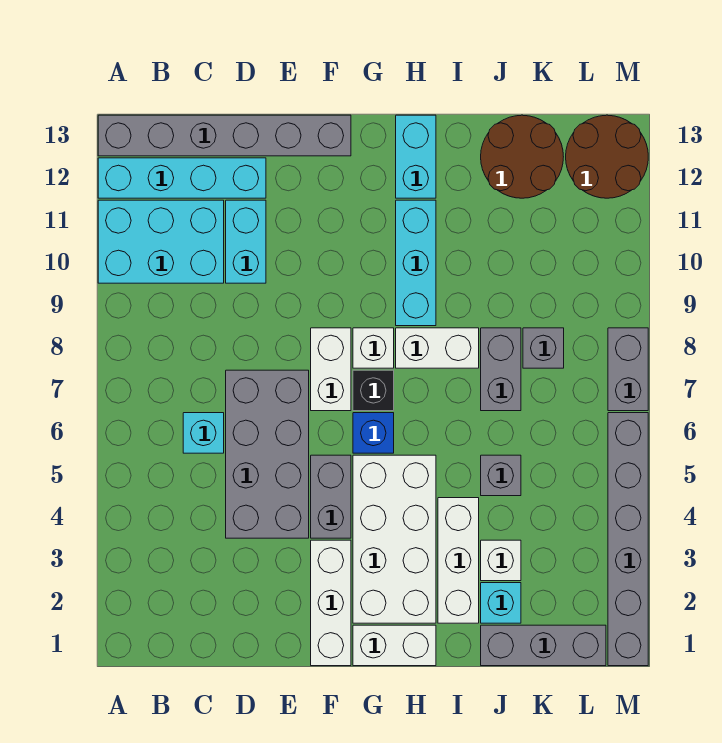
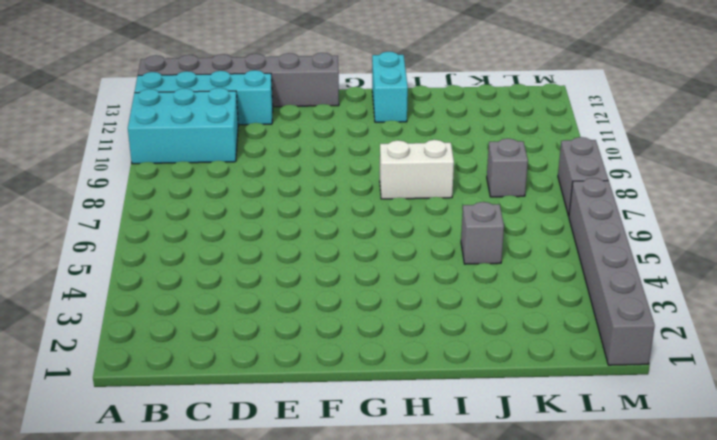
none -> cyan brick C6 level 1
none -> grey brick D4:E7 level 1
none -> cyan brick D10:D11 level 1

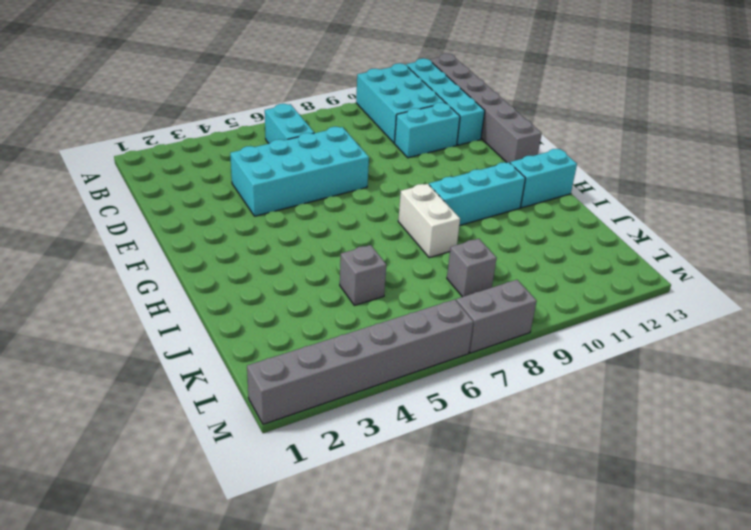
cyan brick B6:C6 level 1 -> cyan brick C6 level 1
cyan brick D4:E7 level 1 -> grey brick D4:E7 level 1
none -> white brick F1:F3 level 1
none -> grey brick F4:F5 level 1
none -> white brick F7:F8 level 1

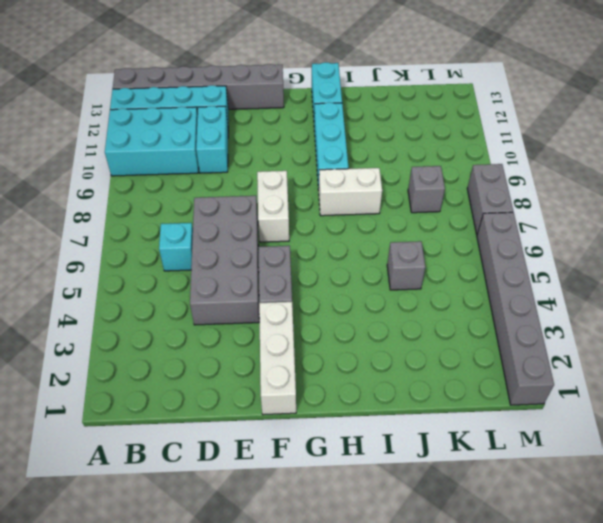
none -> white brick G1:H1 level 1
none -> white brick G2:H5 level 1
none -> blue brick G6 level 1

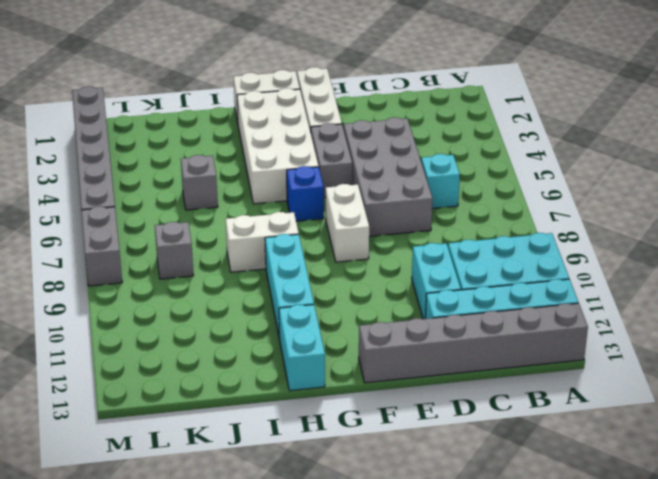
none -> black brick G7 level 1
none -> white brick G8 level 1
none -> white brick I2:I4 level 1

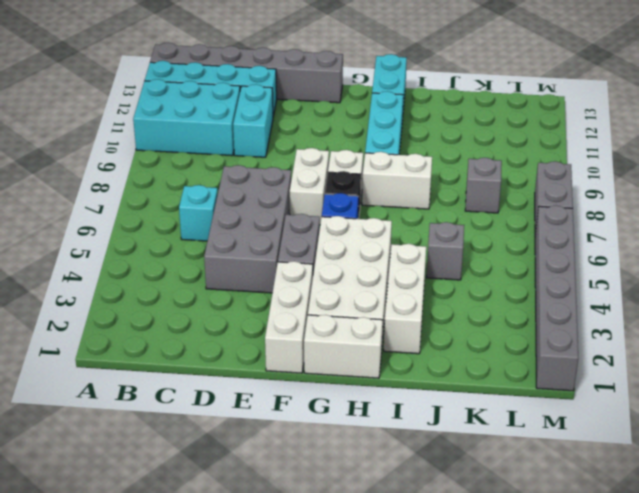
none -> grey brick J1:L1 level 1
none -> cyan brick J2 level 1
none -> white brick J3 level 1

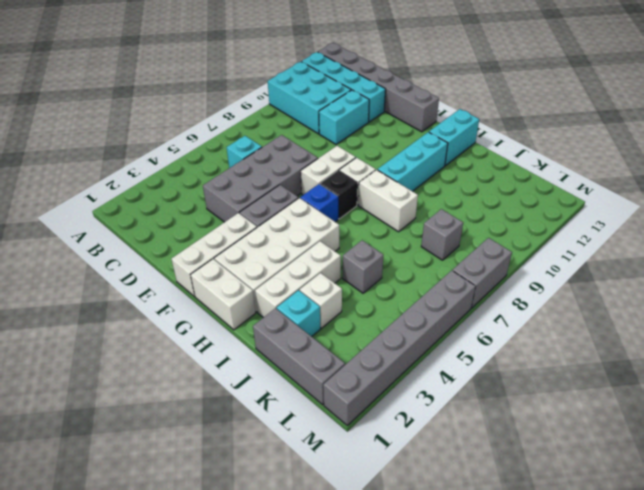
none -> grey brick J7:J8 level 1
none -> brown round brick J12:K13 level 1
none -> brown round brick L12:M13 level 1

